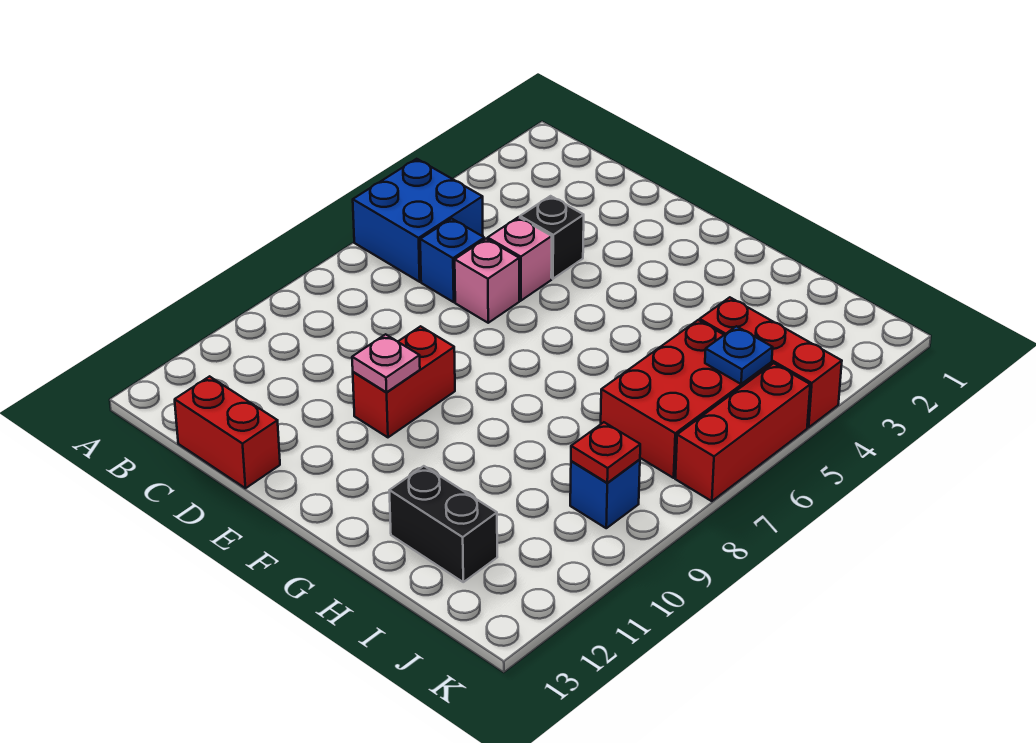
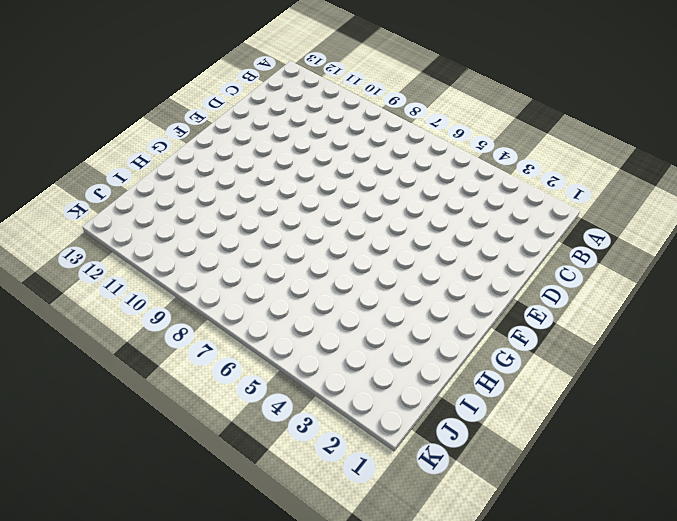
none -> blue brick A5:B6 level 1
none -> blue brick C6 level 1
none -> red brick C13:D13 level 1

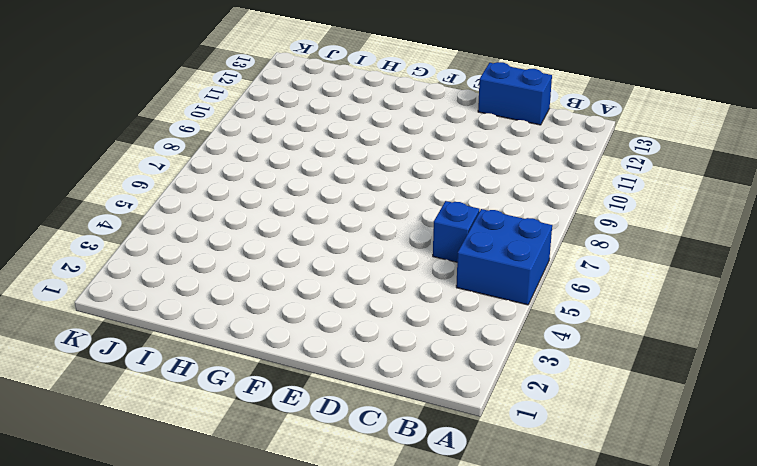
blue brick C13:D13 level 1 -> red brick C13:D13 level 1
none -> black brick D4 level 1
none -> pink brick D5 level 1
none -> pink brick D6 level 1

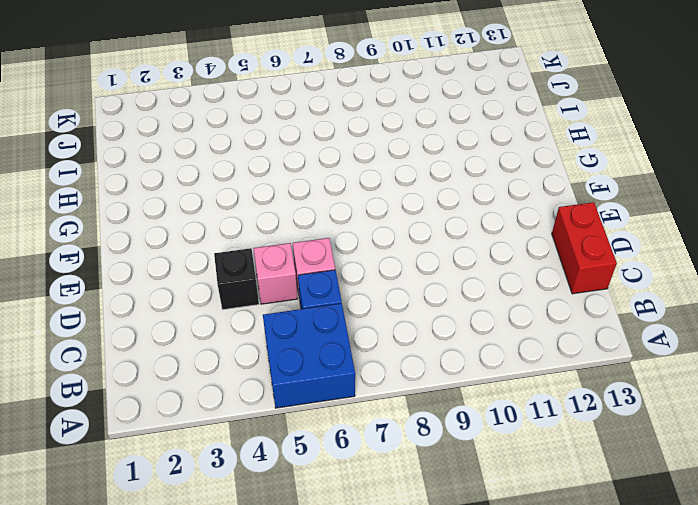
none -> red brick E9:E10 level 1
none -> black brick H12:I12 level 1
none -> red brick I4:K4 level 1

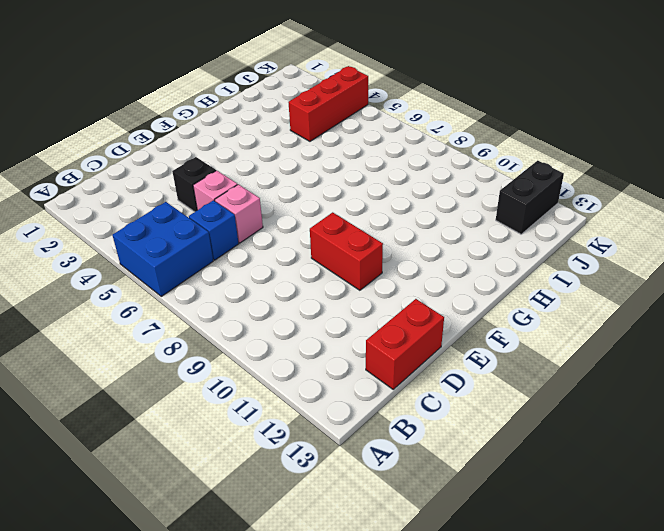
black brick J12:K12 level 1 -> black brick H12:I12 level 1
none -> red brick I5:J7 level 1
none -> blue brick J9 level 1
none -> red brick K5:K7 level 1

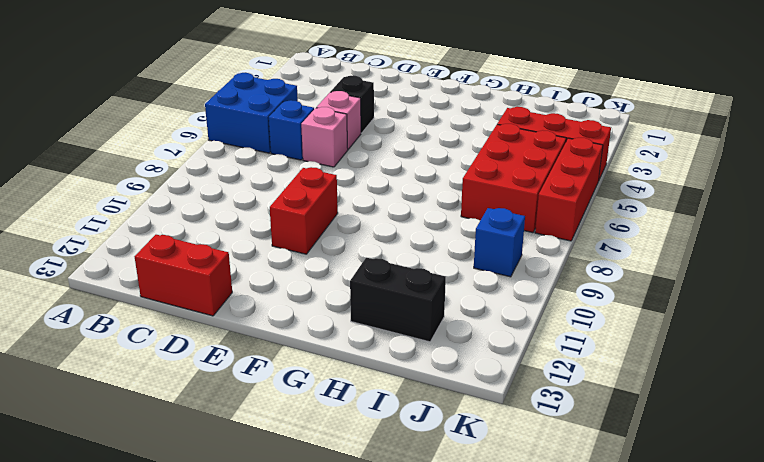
none -> pink plate E10 level 2
none -> blue plate J5 level 2
none -> red plate J9 level 2

